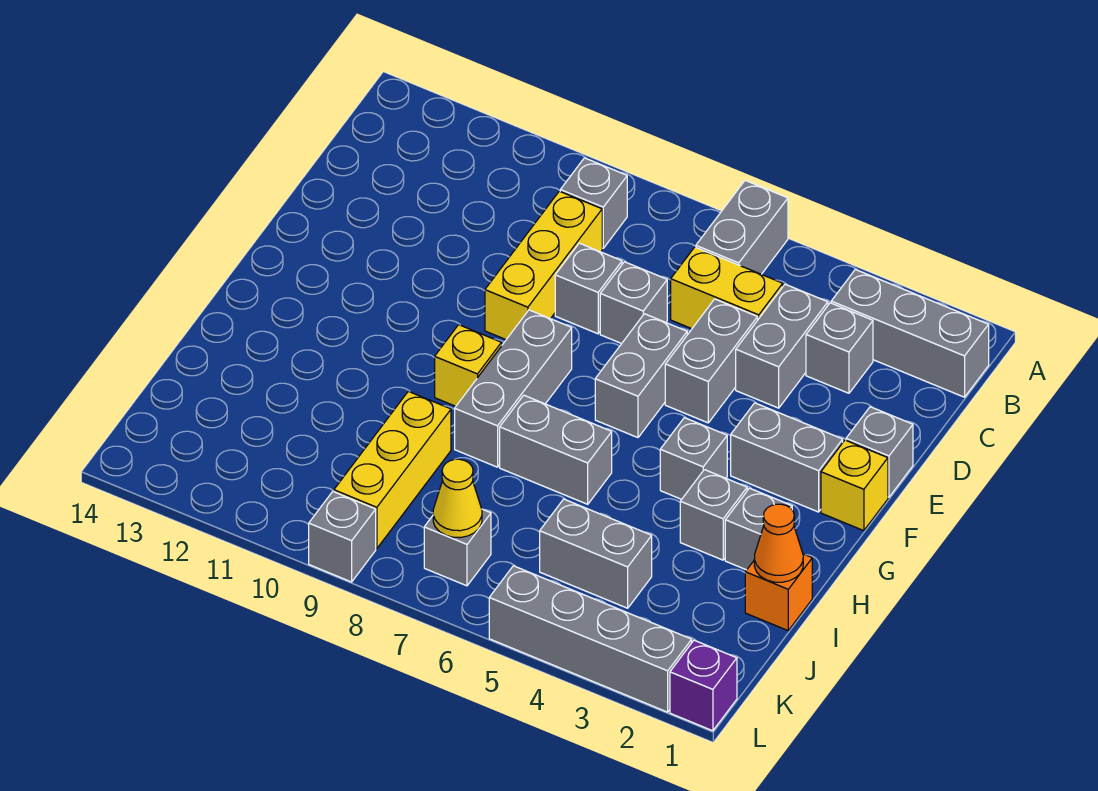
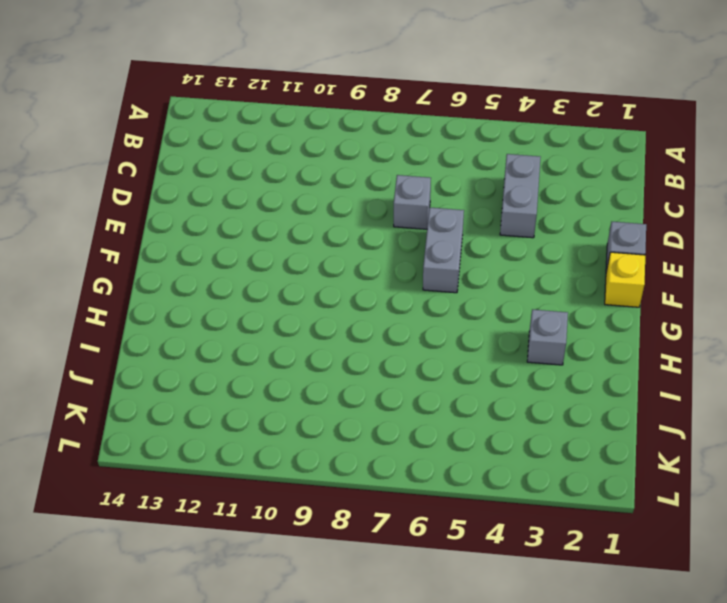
none -> grey brick A6:B6 level 1
none -> grey brick B1:B3 level 1
none -> grey brick B9 level 1

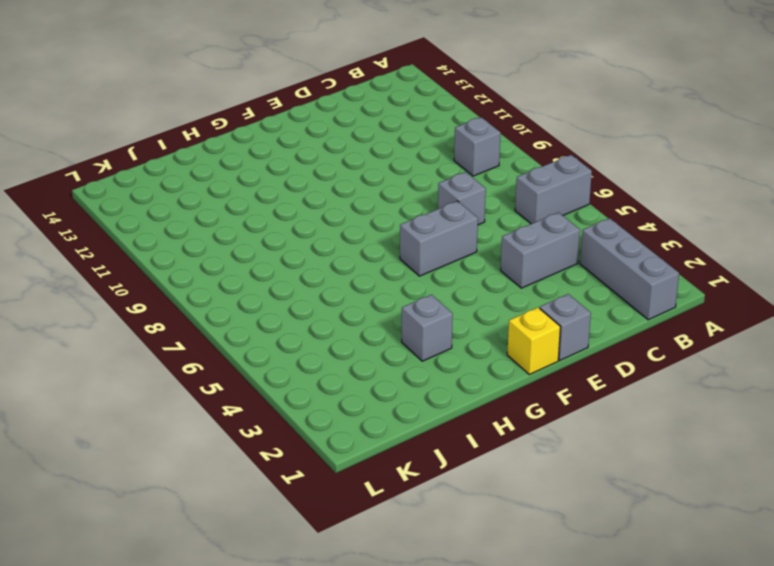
none -> grey brick C3 level 1
none -> yellow brick C5:C6 level 1
none -> yellow brick C9:E9 level 1

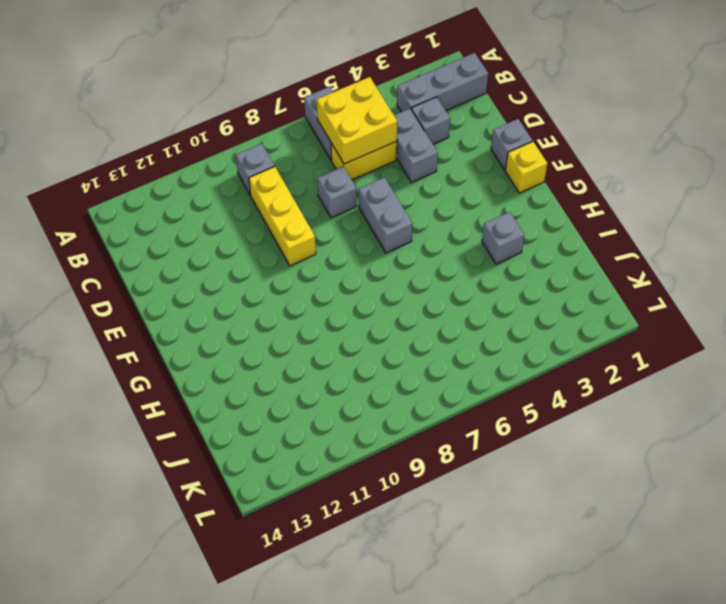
yellow brick B5:C6 level 2 -> none
none -> grey brick D5:E5 level 1
none -> grey brick D8 level 1
none -> grey brick F2:F3 level 1

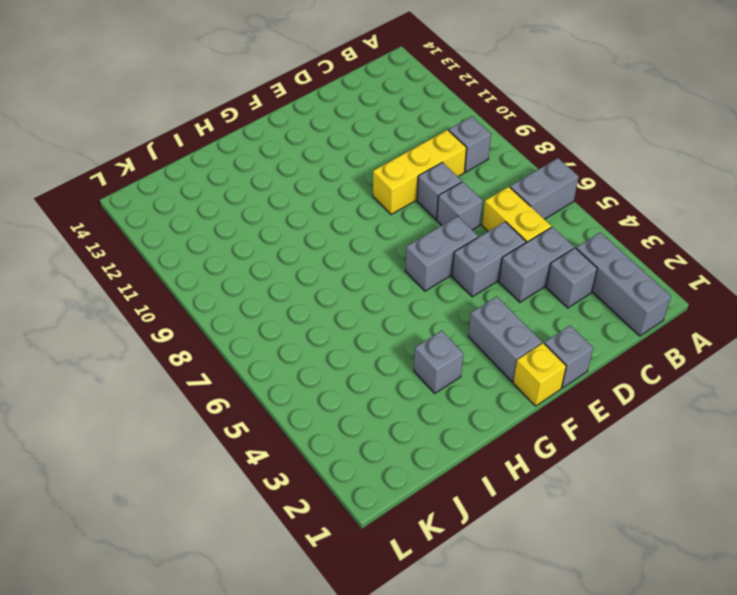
none -> grey brick F8:H8 level 1
none -> grey brick G4 level 1
none -> yellow brick G9 level 1

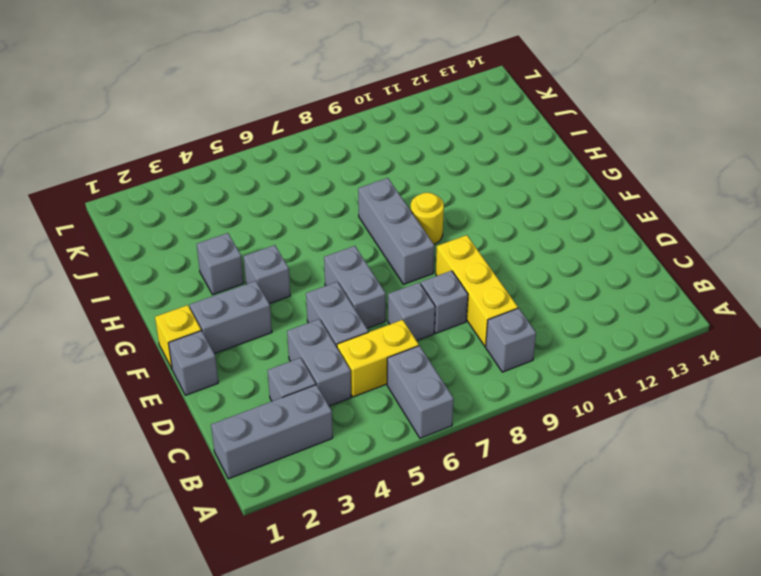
yellow round brick G9 level 1 -> yellow brick G9 level 1
none -> grey brick H2 level 1
none -> grey brick H6:H7 level 1
none -> orange brick I1 level 1

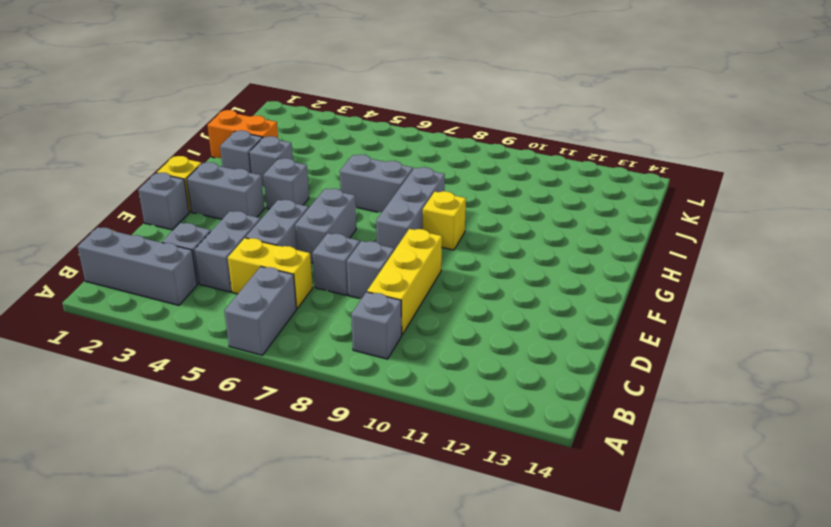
orange brick I1:I2 level 1 -> orange brick I1 level 1
none -> yellow brick I9:K9 level 1
none -> grey brick J4:J5 level 1
none -> grey brick K7 level 1

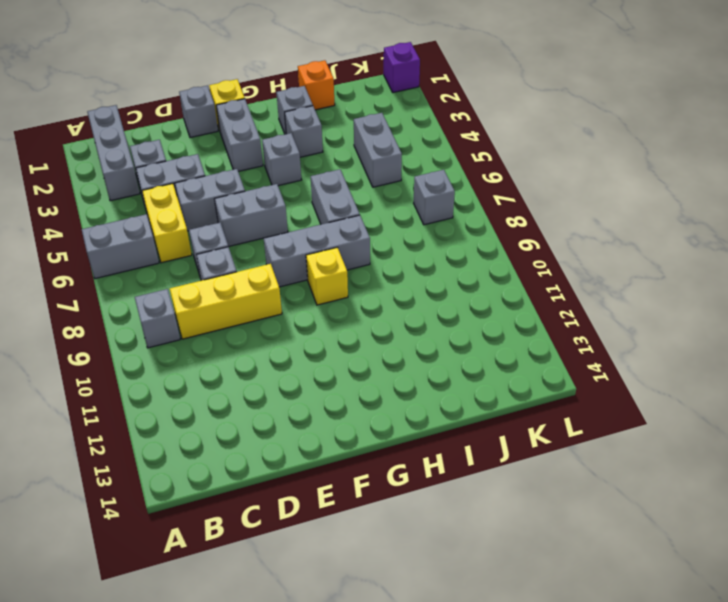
none -> yellow brick I9:K9 level 1
none -> grey brick L2:L5 level 1
none -> grey brick L9 level 1

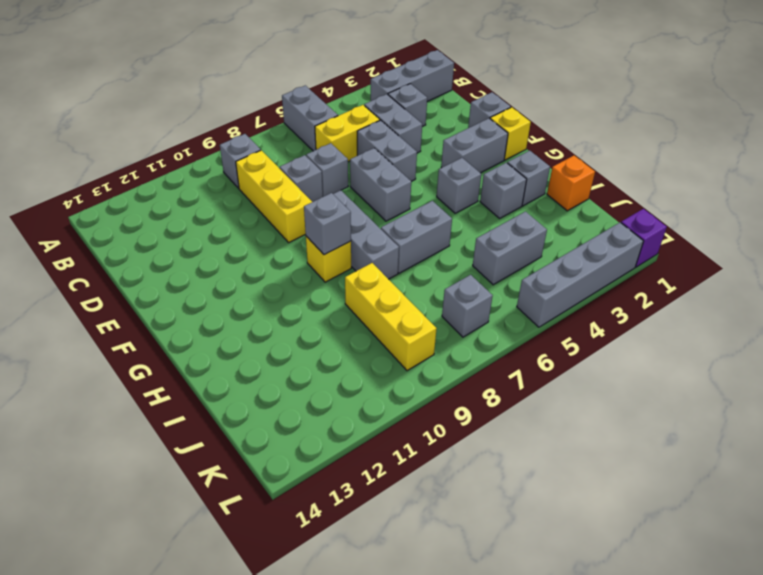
grey brick G9 level 2 -> grey brick L9 level 1
none -> orange cone I1 level 2
none -> yellow cone K7 level 2

